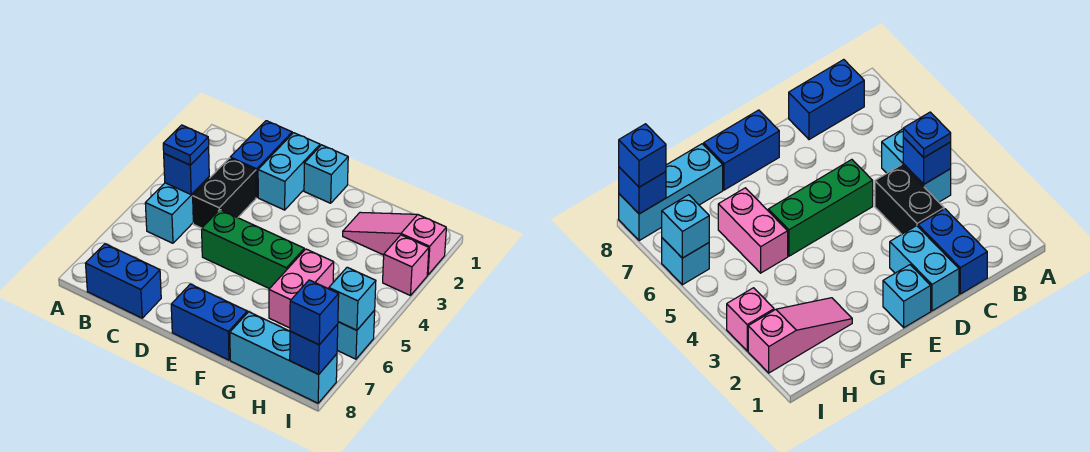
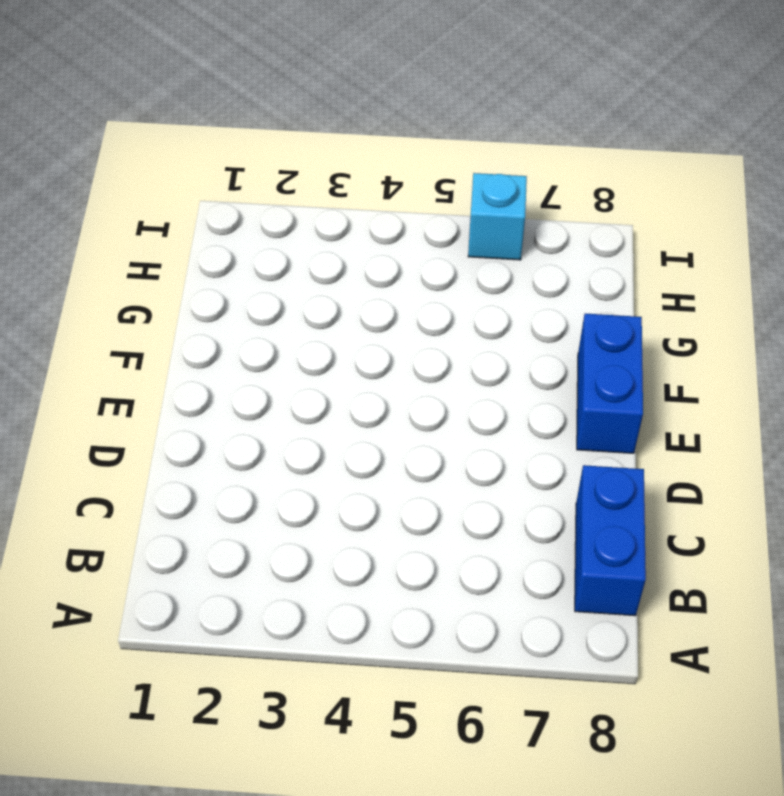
none -> cyan brick B4:B5 level 1
none -> blue brick C1:C2 level 1
none -> black brick C3:C4 level 1

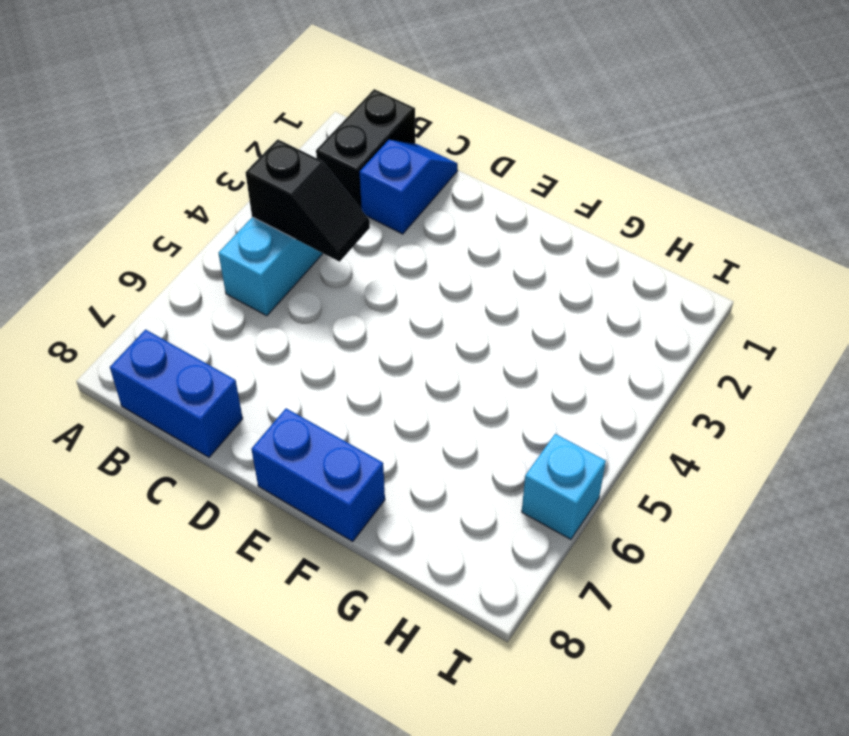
black brick B1:B2 level 1 -> black brick C3:C4 level 1
black slope B4:C4 level 2 top B -> blue brick B4 level 2
blue slope C1:C2 level 1 top 2 -> blue brick C1:C2 level 1
none -> cyan brick D1:D2 level 1
none -> green brick D5:F5 level 1
none -> cyan brick E1 level 1

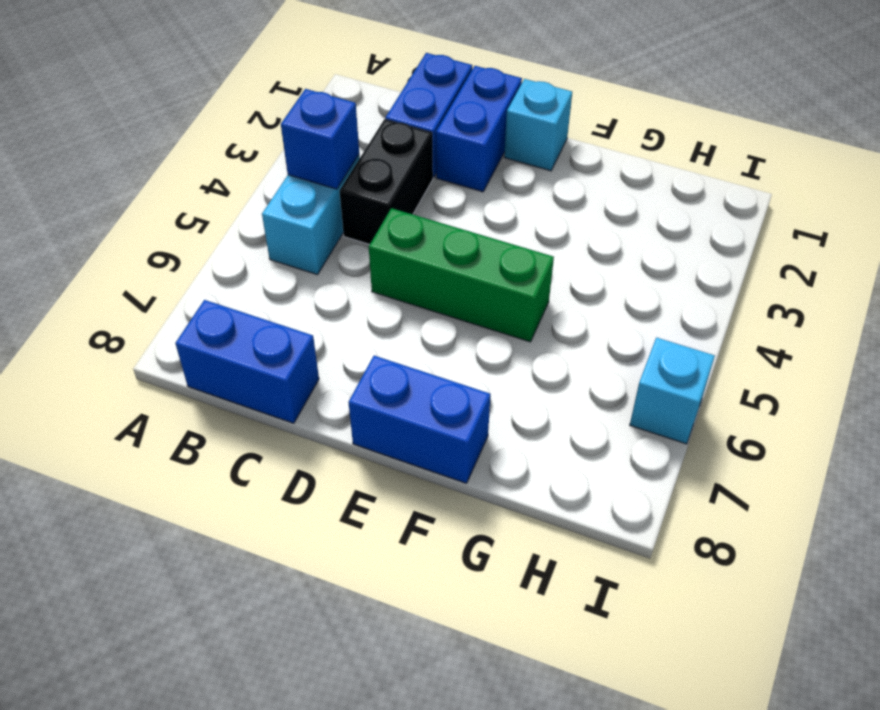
blue brick D1:D2 level 1 -> cyan brick D1:D2 level 1
none -> pink slope G2:I2 level 1 top I
none -> pink brick G5:G6 level 1
none -> cyan brick G8:I8 level 1

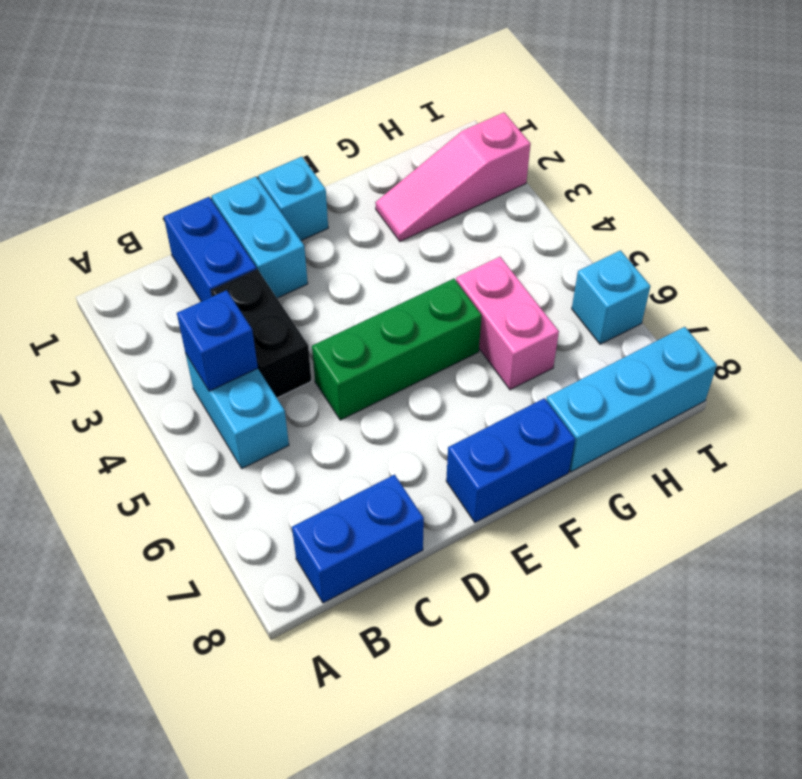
none -> pink brick I3 level 1
none -> cyan brick I6 level 2
none -> blue brick I8 level 2

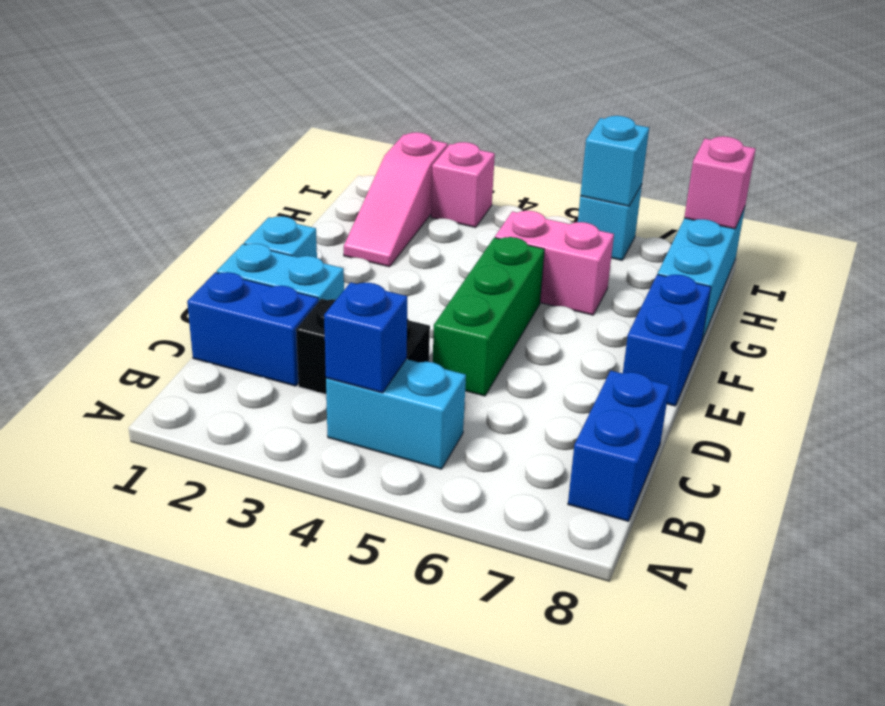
pink brick I8 level 2 -> blue brick I8 level 2
none -> blue plate B4 level 3
none -> blue brick I8 level 3

